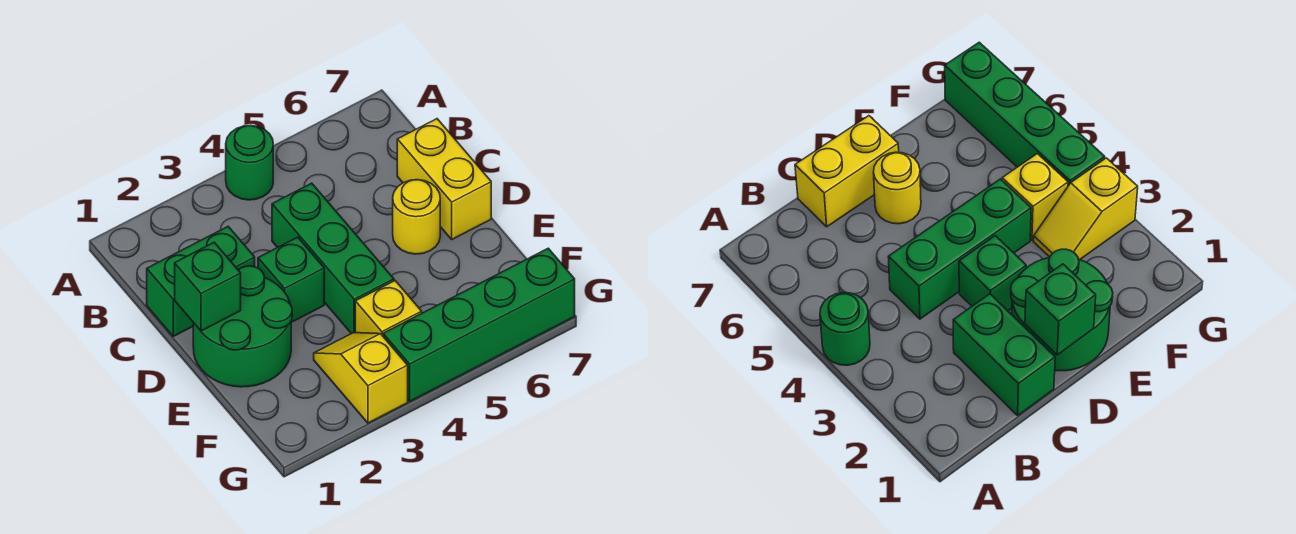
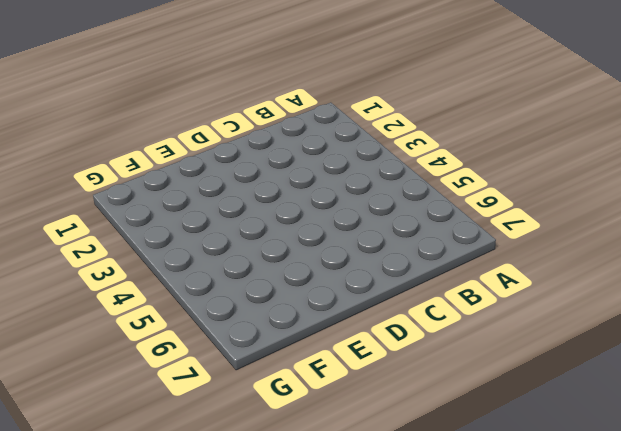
none -> green round brick A4 level 1
none -> green brick C1:C2 level 1

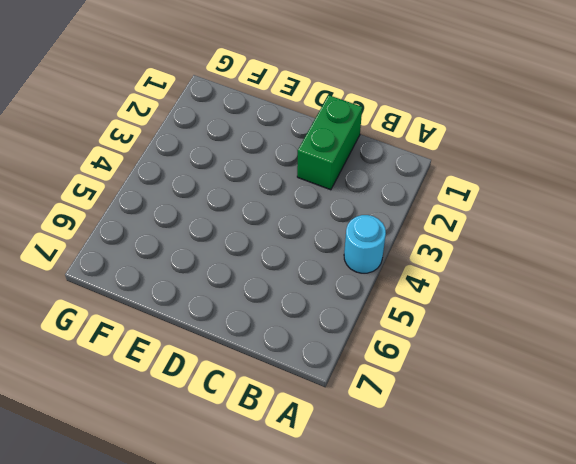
cyan round brick A4 level 1 -> green round brick A4 level 1
none -> green brick C4:E4 level 1
none -> yellow brick C7:D7 level 1

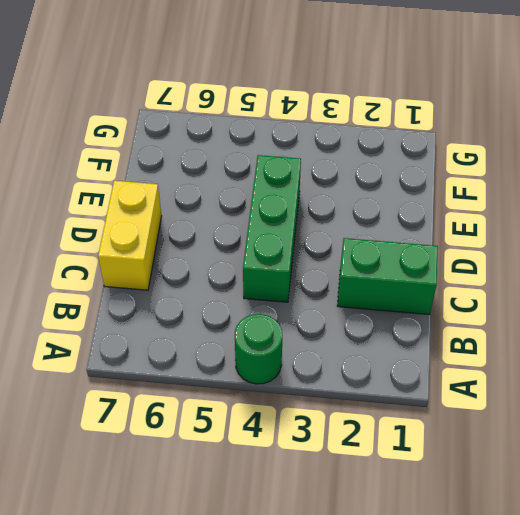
none -> green round brick D1:E2 level 1
none -> green brick D3 level 1

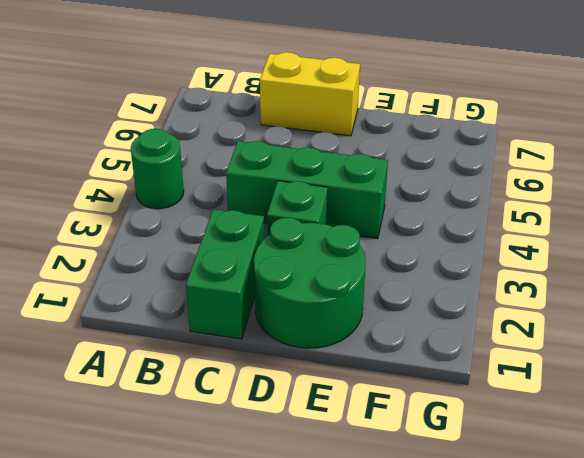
none -> yellow round brick D6 level 1
none -> yellow slope F3:G3 level 1 top G

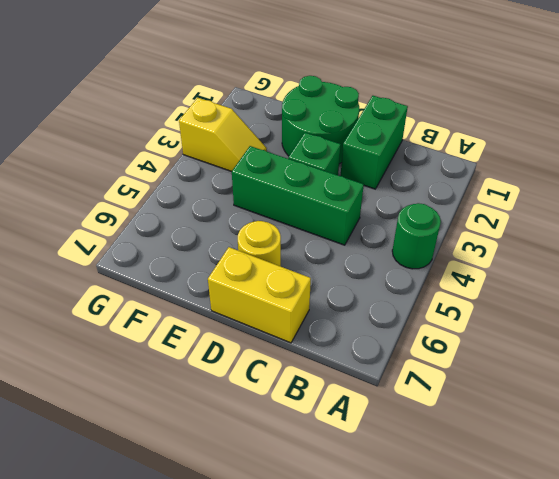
none -> yellow brick F4 level 1
none -> green brick G4:G7 level 1

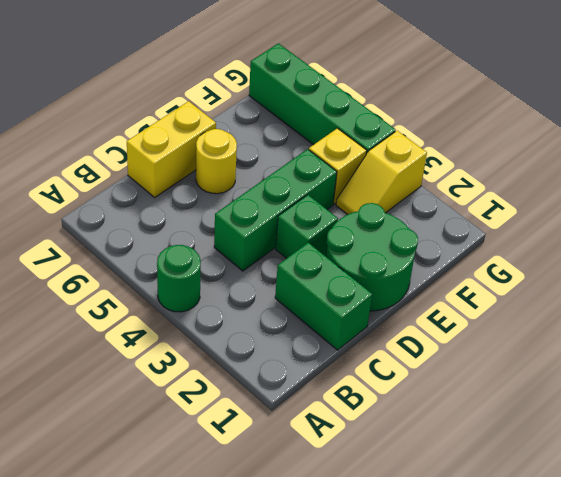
none -> green brick D1 level 2

